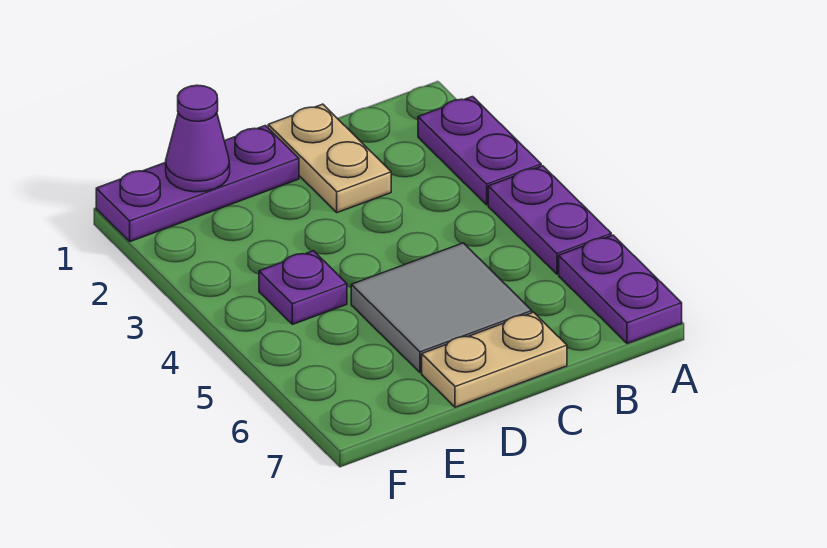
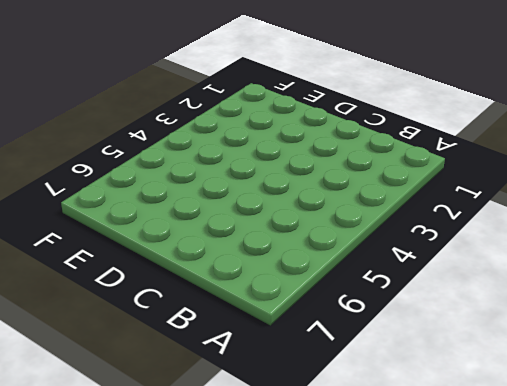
none -> purple plate A2:A3 level 1
none -> purple plate A4:A5 level 1

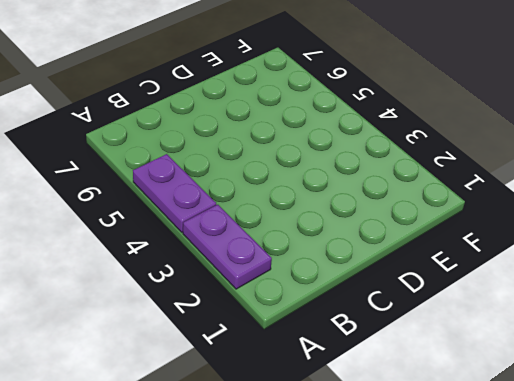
none -> purple plate A6:A7 level 1
none -> tan plate C1:C2 level 1

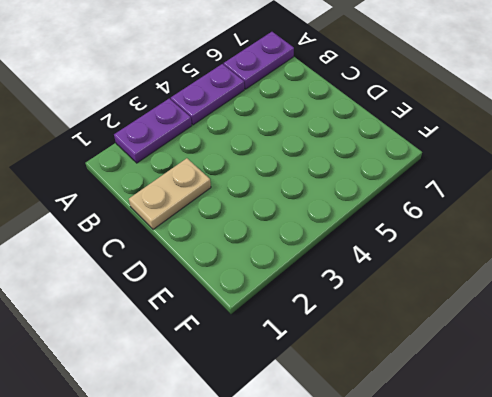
none -> grey tile C5:D6 level 1
none -> tan plate C7:D7 level 1

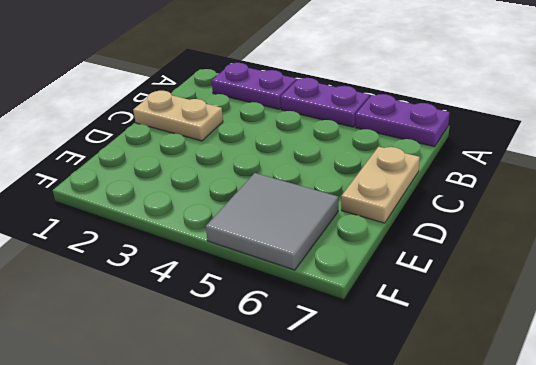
grey tile E5:F6 level 1 -> grey tile C5:D6 level 1
none -> purple plate D1:F1 level 1
none -> purple plate E4 level 1

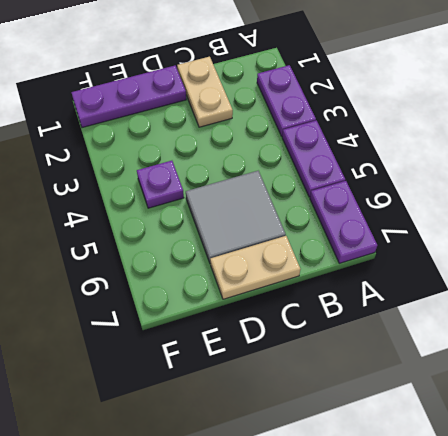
none -> purple cone E1 level 2

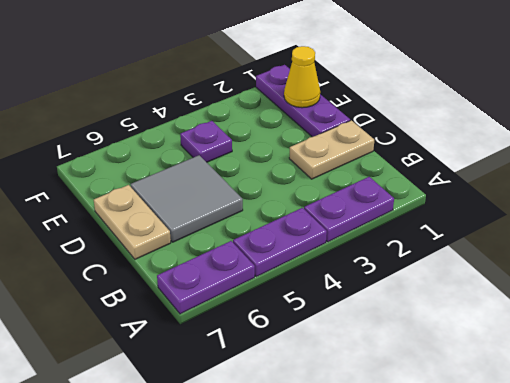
yellow cone E1 level 2 -> purple cone E1 level 2

